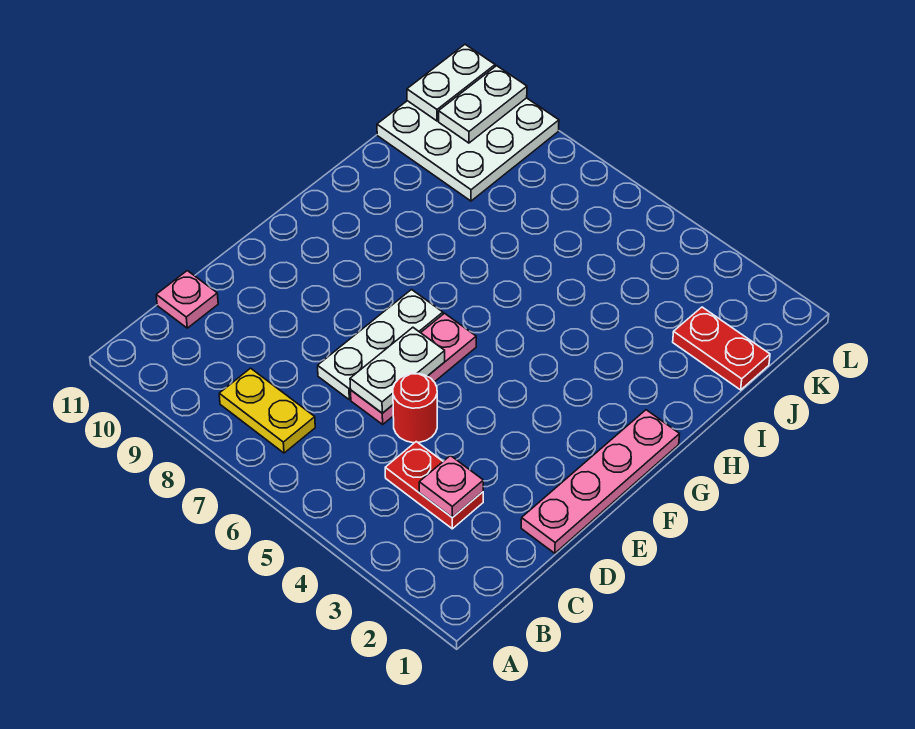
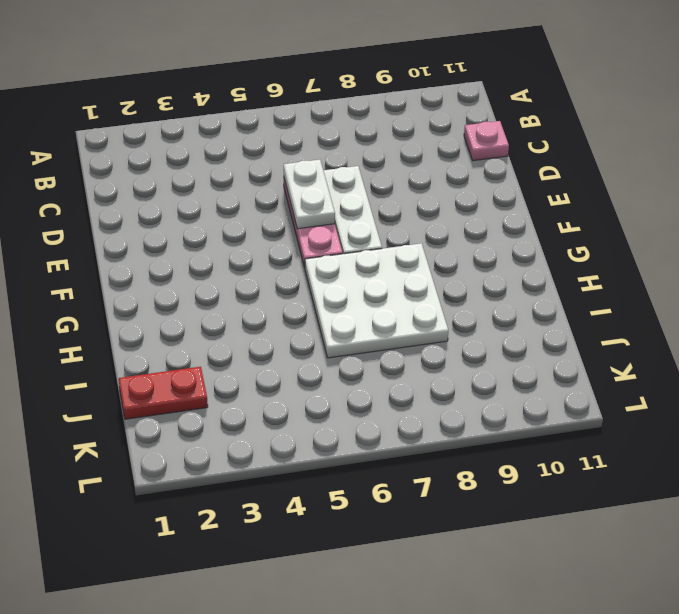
white plate G6:I8 level 1 -> white plate J9:L11 level 1
none -> yellow plate B7:B8 level 1
none -> red plate C3:C4 level 1
none -> pink plate D1:G1 level 1

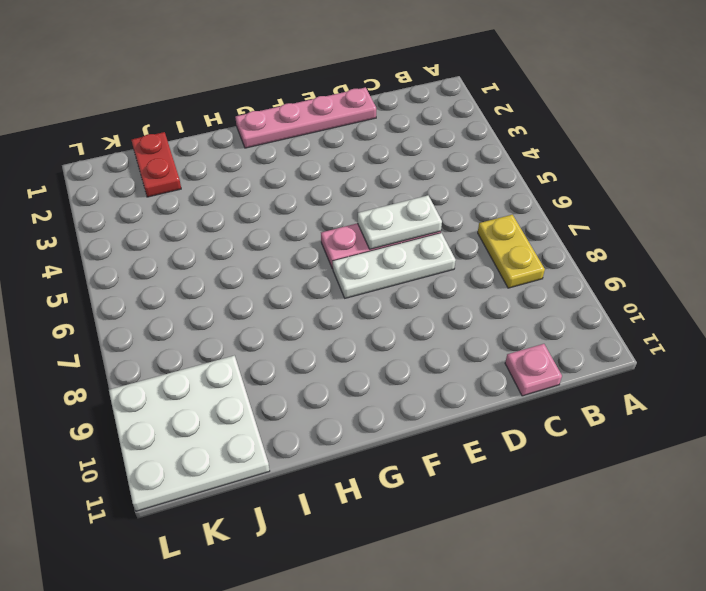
none -> red plate C3:C4 level 1
none -> red round brick D5 level 1
none -> pink plate C3 level 2

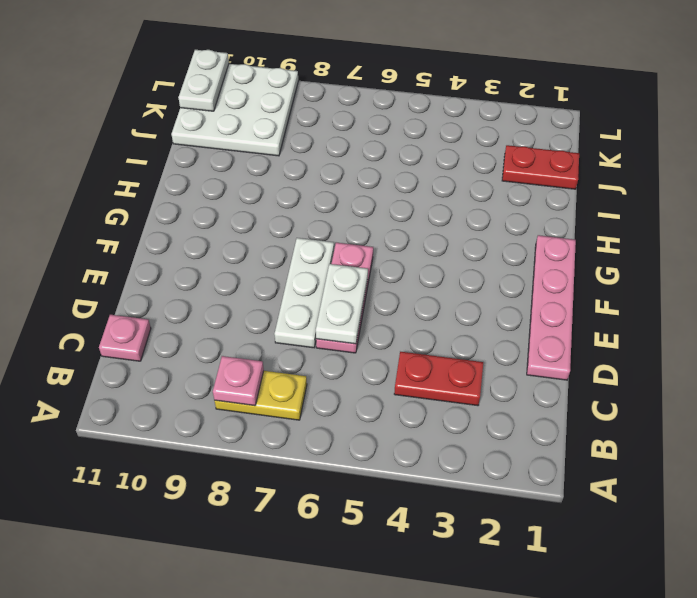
pink plate B8 level 2 -> pink plate C3 level 2
none -> red round brick D5 level 1
none -> white plate K10:L10 level 2

